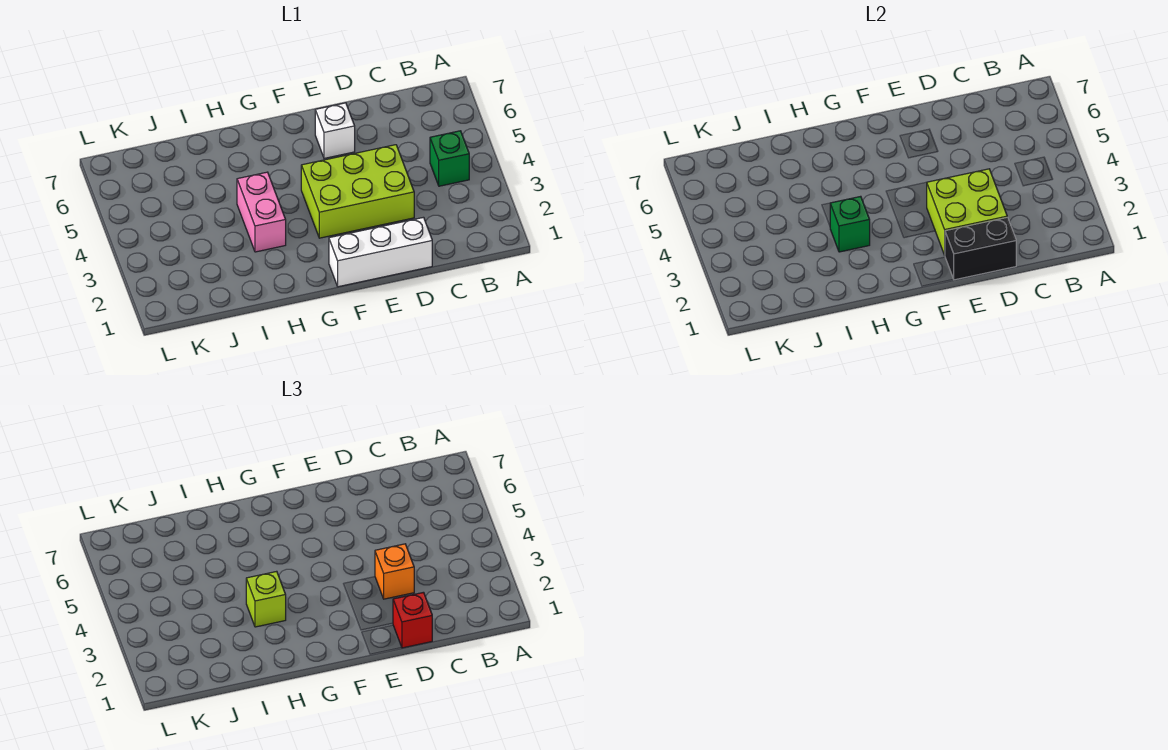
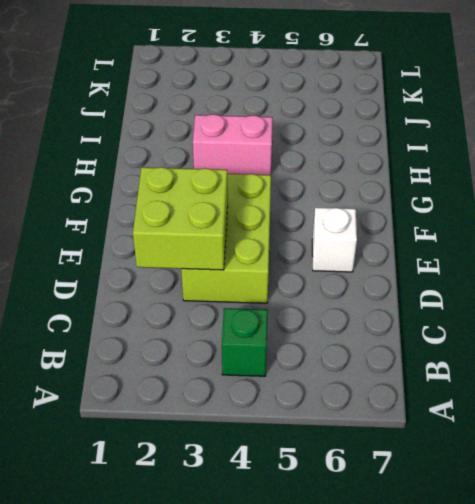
none -> white brick D1:F1 level 1
none -> black brick D1:E1 level 2

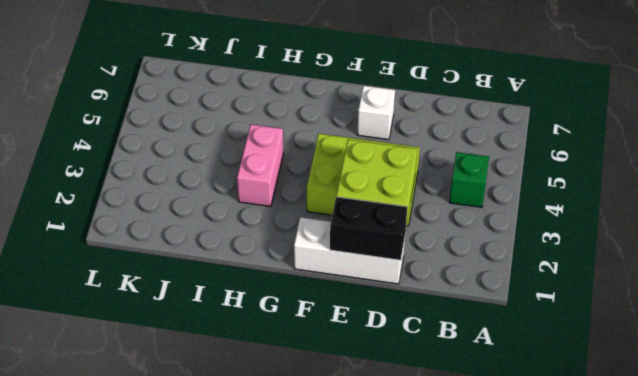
none -> green brick H3 level 2
none -> red brick D1 level 3

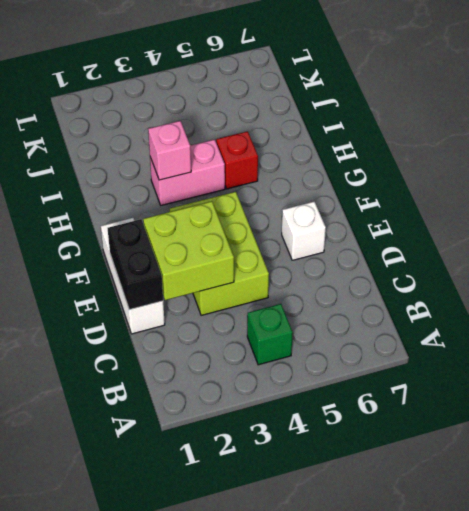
pink brick H3 level 2 -> green brick H3 level 2
red brick H5 level 1 -> red brick D1 level 3
none -> orange brick D3 level 3
none -> lime brick H3 level 3

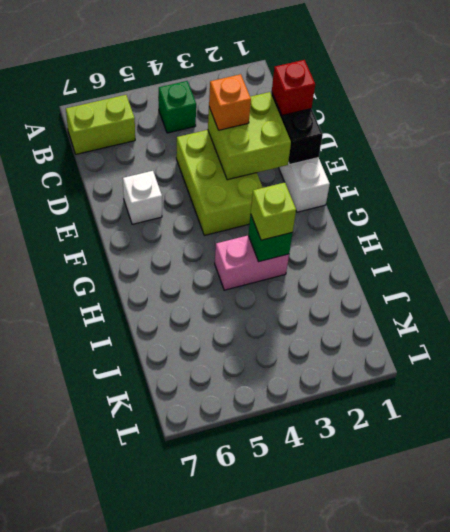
lime brick B6:B7 level 1 -> none

